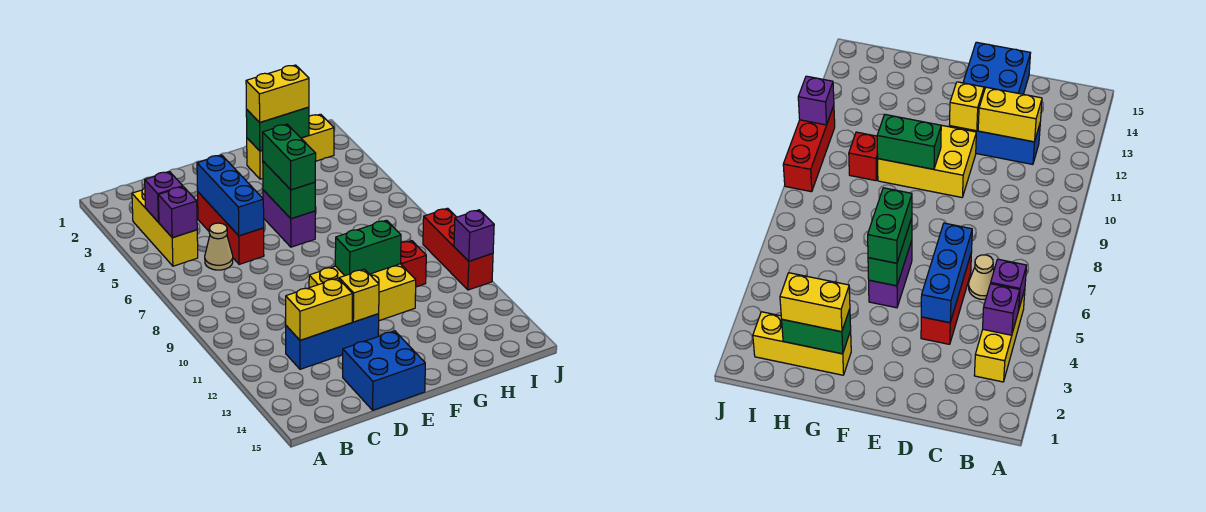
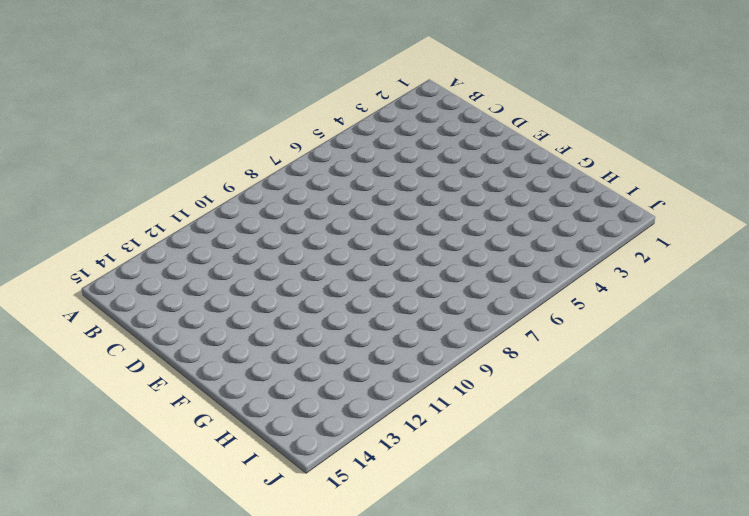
none -> yellow brick B3:B5 level 1
none -> tan cone C6 level 1
none -> blue brick C12:E12 level 1

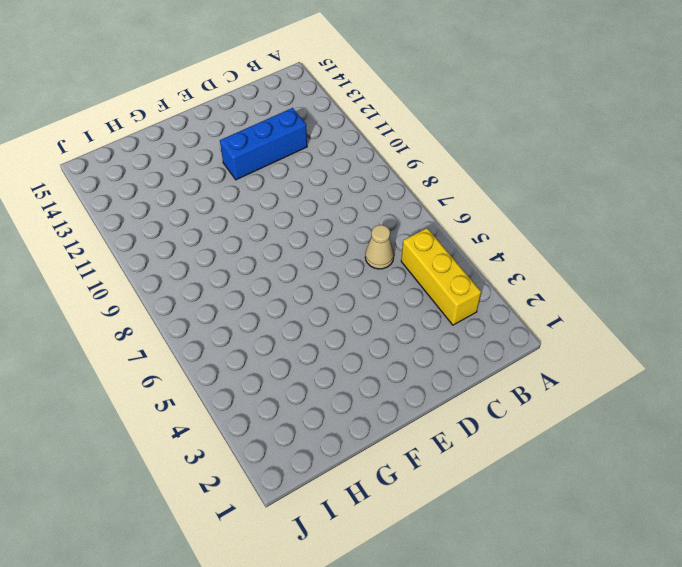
none -> red brick D4:D6 level 1
none -> blue brick D14:E15 level 1
none -> yellow brick E10:G11 level 1

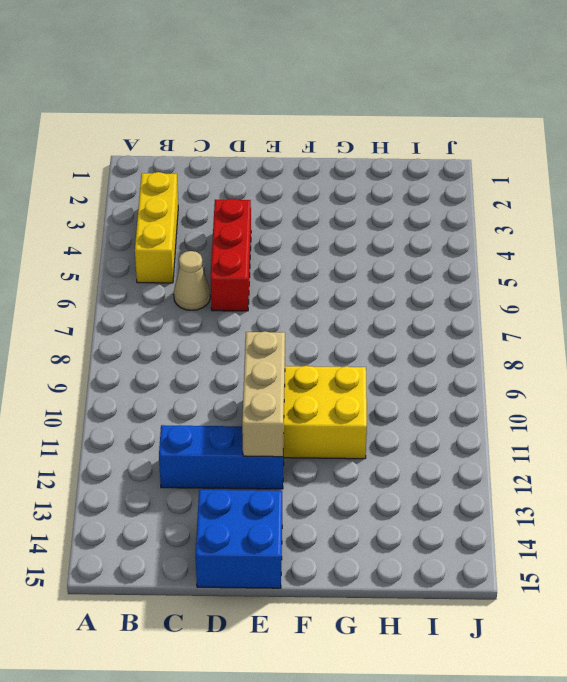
tan brick E10:E12 level 2 -> yellow brick E12 level 2
none -> purple brick F5:F6 level 1
none -> yellow brick G2:I2 level 1
none -> red brick H10 level 1

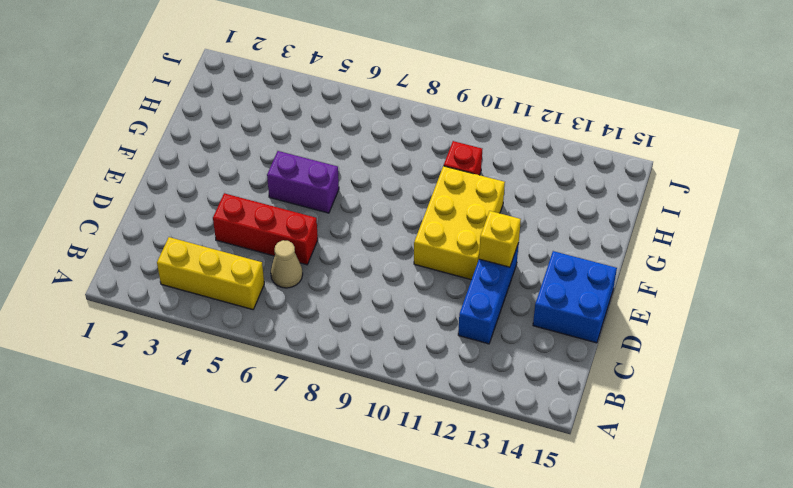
none -> yellow brick G2:I2 level 1
none -> red brick J9:J11 level 1
none -> purple brick B4 level 2

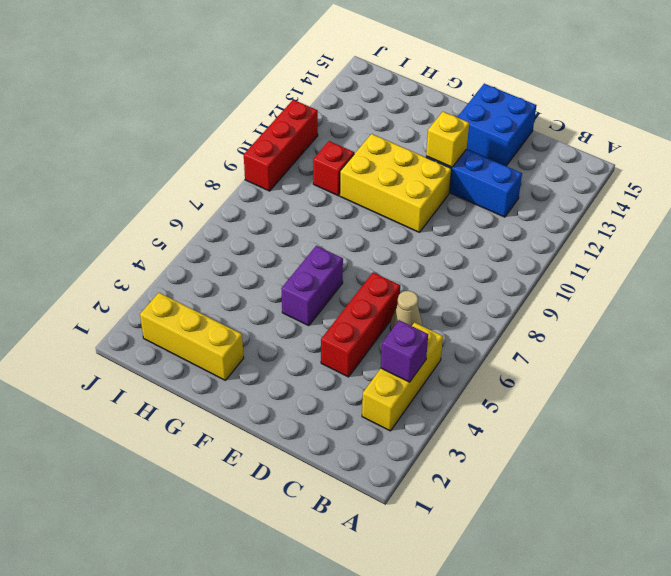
none -> purple brick B5 level 2
none -> yellow brick C12:D12 level 2
none -> blue brick D4:D6 level 2

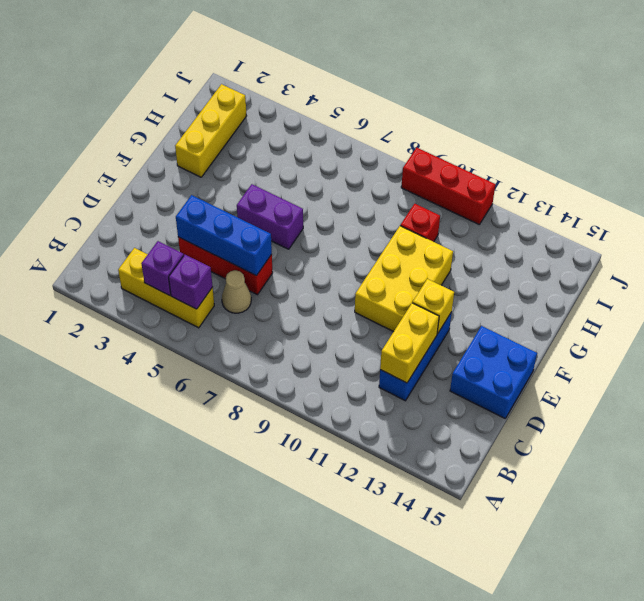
none -> green brick F5:F6 level 2
none -> green brick F10:G10 level 2
none -> green brick G2:H2 level 2

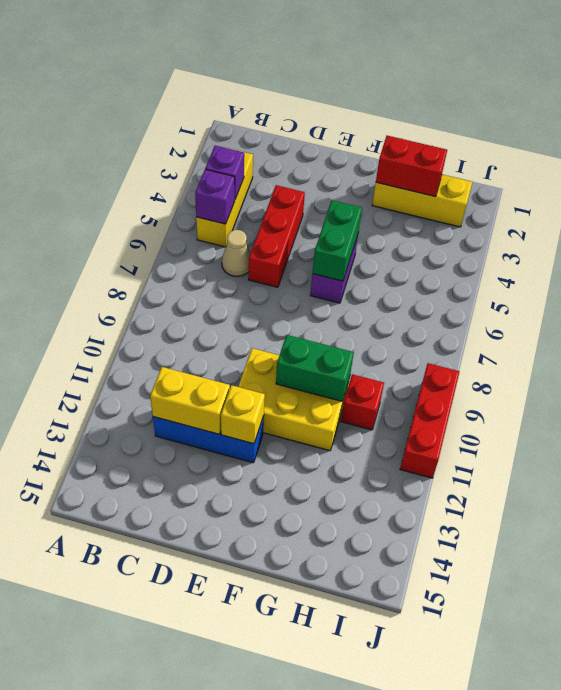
red brick G2:H2 level 2 -> green brick G2:H2 level 2
none -> blue brick D14:E15 level 1
none -> blue brick D4:D6 level 2
none -> purple brick J11 level 2

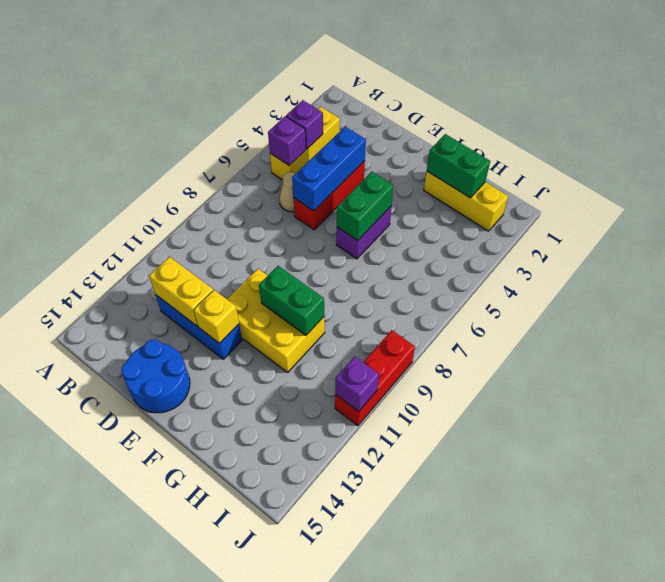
blue round brick D14:E15 level 1 -> blue brick D14:E15 level 1
none -> red brick H10 level 1
none -> green brick F5:F6 level 3
none -> yellow brick G2:H2 level 3

